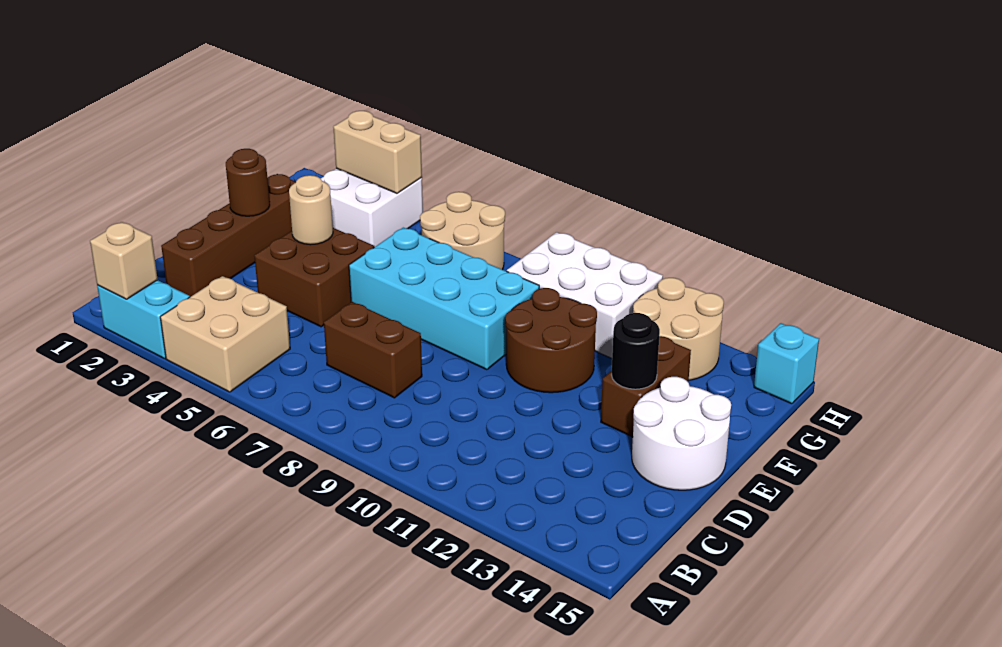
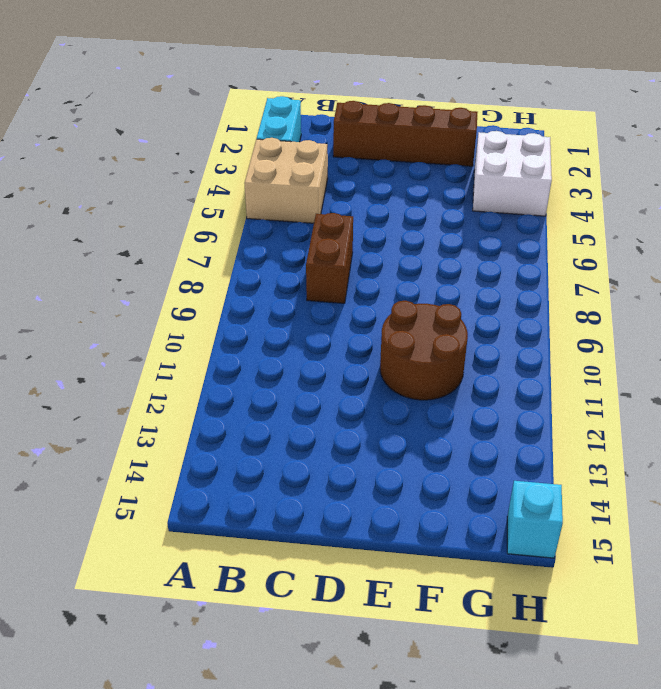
none -> brown brick D4:E5 level 1
none -> white round brick D14:E15 level 1
none -> cyan brick E6:F9 level 1

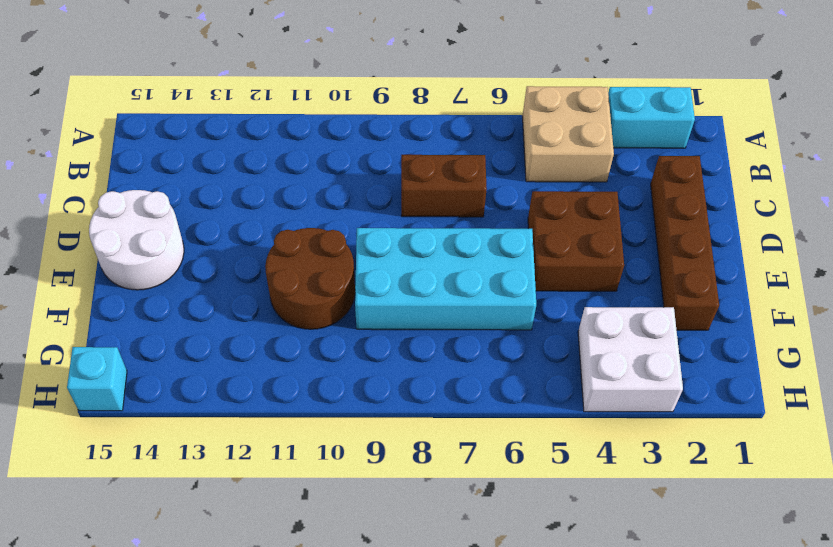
none -> brown brick E13:F13 level 1
none -> tan round brick G6:H7 level 1
none -> white brick G9:H11 level 1

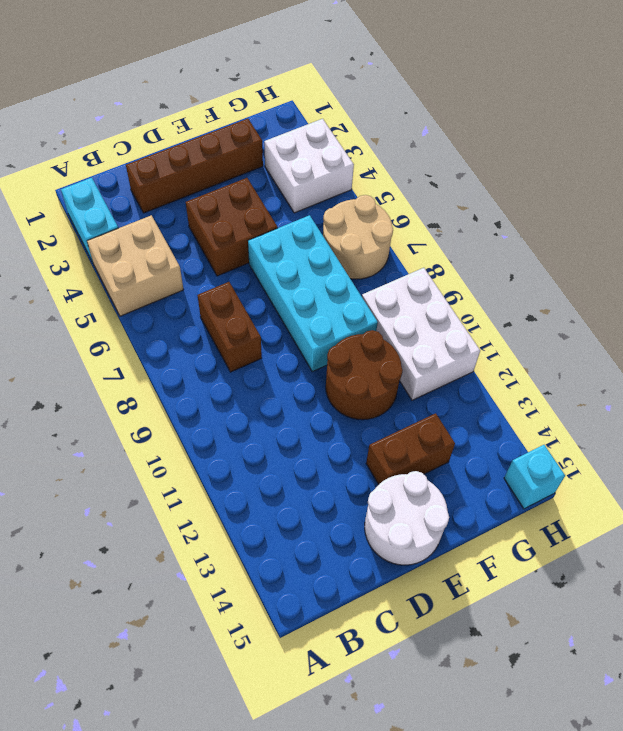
none -> tan round brick G12:H13 level 1
none -> tan brick A2 level 2
none -> brown round brick E2 level 2

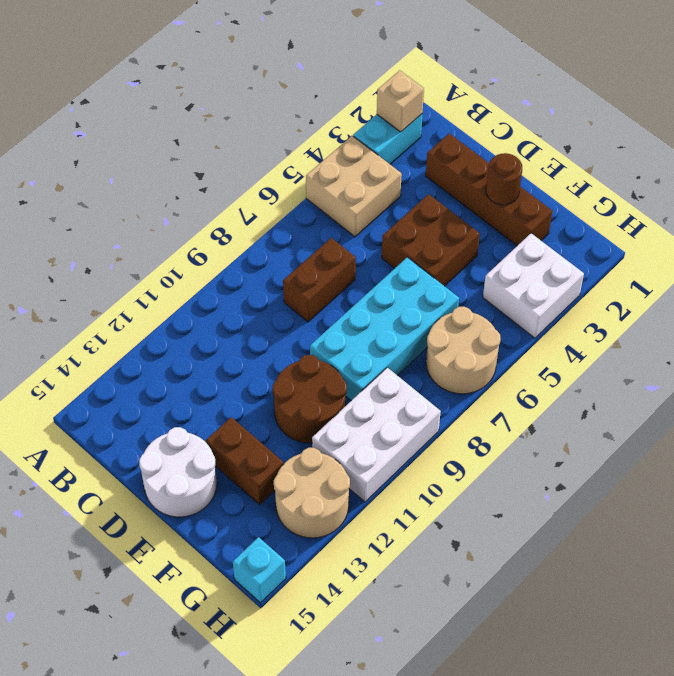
none -> tan round brick E4 level 2
none -> black round brick E13 level 2
none -> tan brick H3:H4 level 2

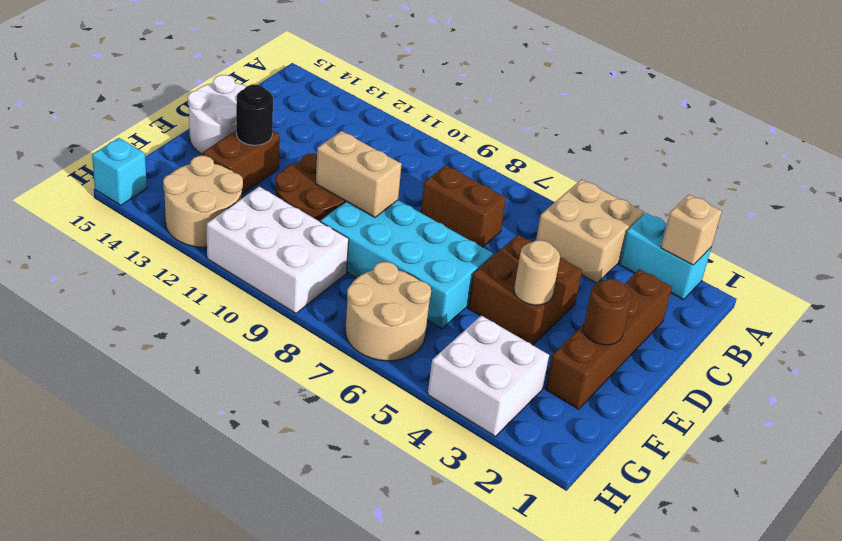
tan brick E9:E10 level 2 -> tan brick H3:H4 level 2

